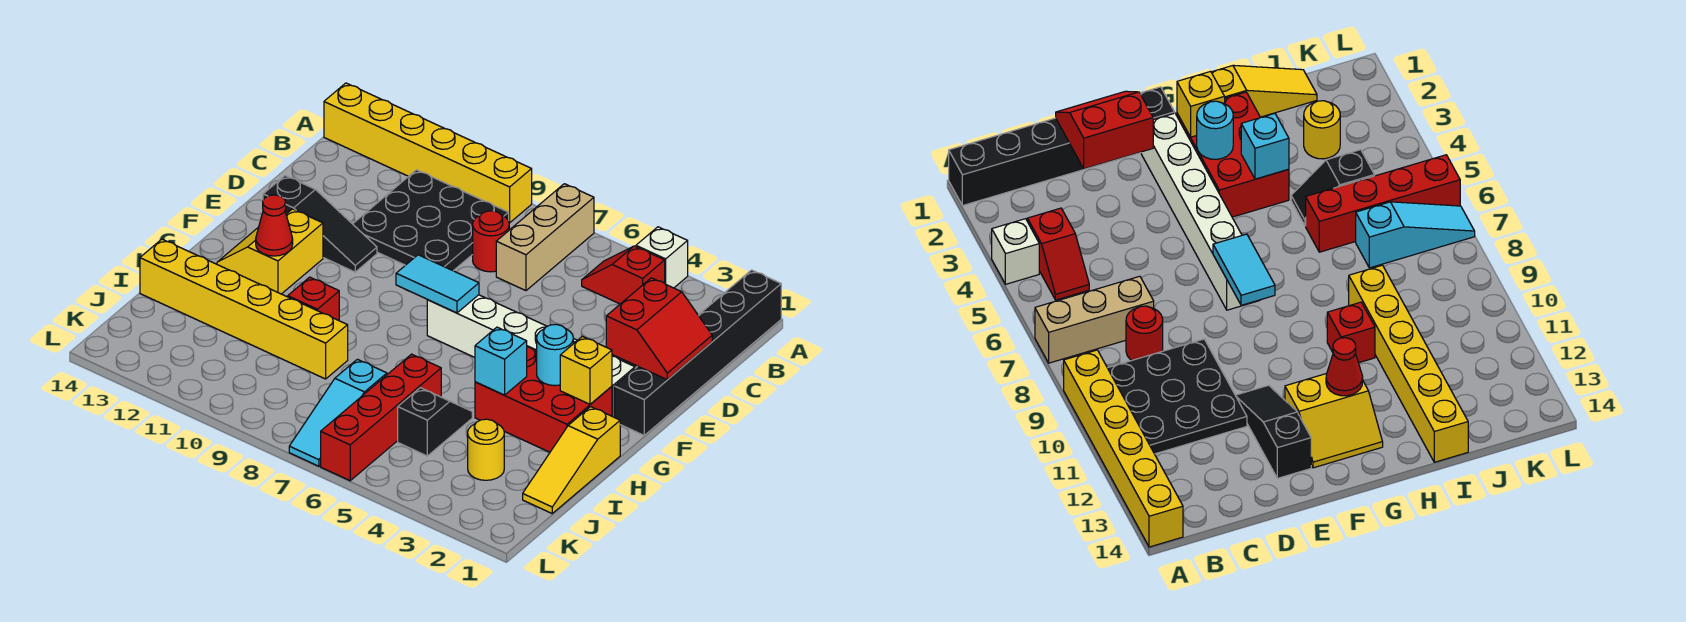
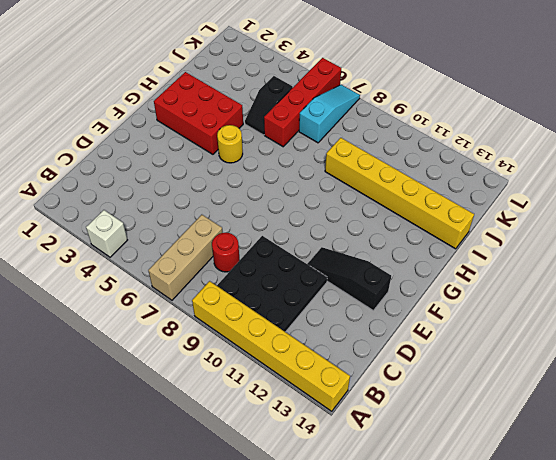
yellow round brick G5 level 1 -> yellow round brick J3 level 1
none -> black brick A1:F1 level 1
none -> red slope B4:B5 level 1 top 4
none -> white brick F2:F7 level 1

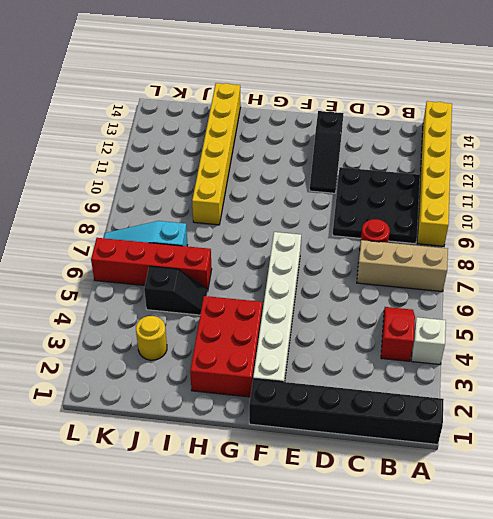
none -> yellow slope F12:G13 level 1 top 12
none -> yellow slope H1:J1 level 1 top H
none -> red brick H10 level 1

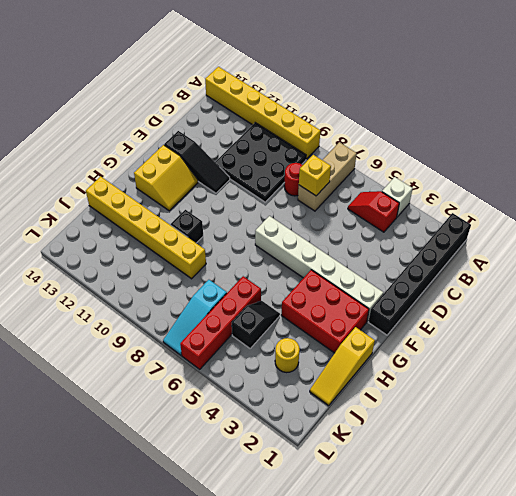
yellow brick C7 level 2 -> yellow brick G2 level 2
yellow slope F12:G13 level 1 top 13 -> yellow slope F12:G13 level 1 top 12
black brick H10 level 1 -> red brick H10 level 1
none -> red slope D1:E2 level 2 top 2
none -> cyan tile F7:F8 level 2
none -> cyan round brick G3 level 2

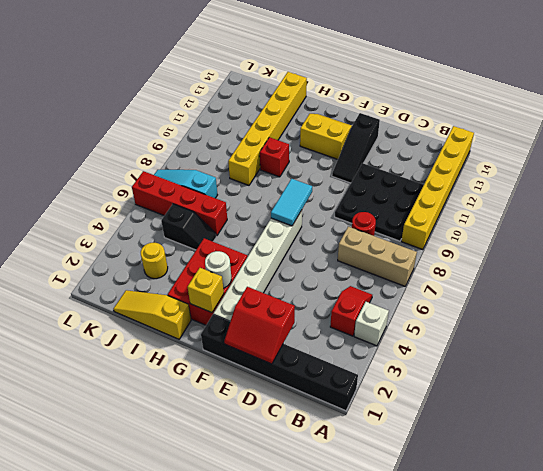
white round brick G3 level 2 -> cyan round brick G3 level 2
none -> red cone G12 level 2
none -> cyan brick H4 level 2

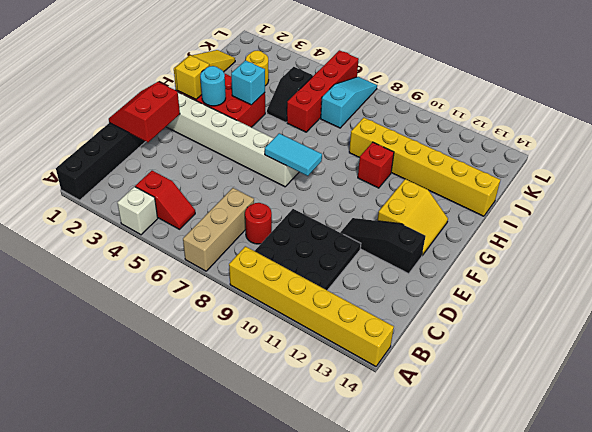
none -> red cone G12 level 2

